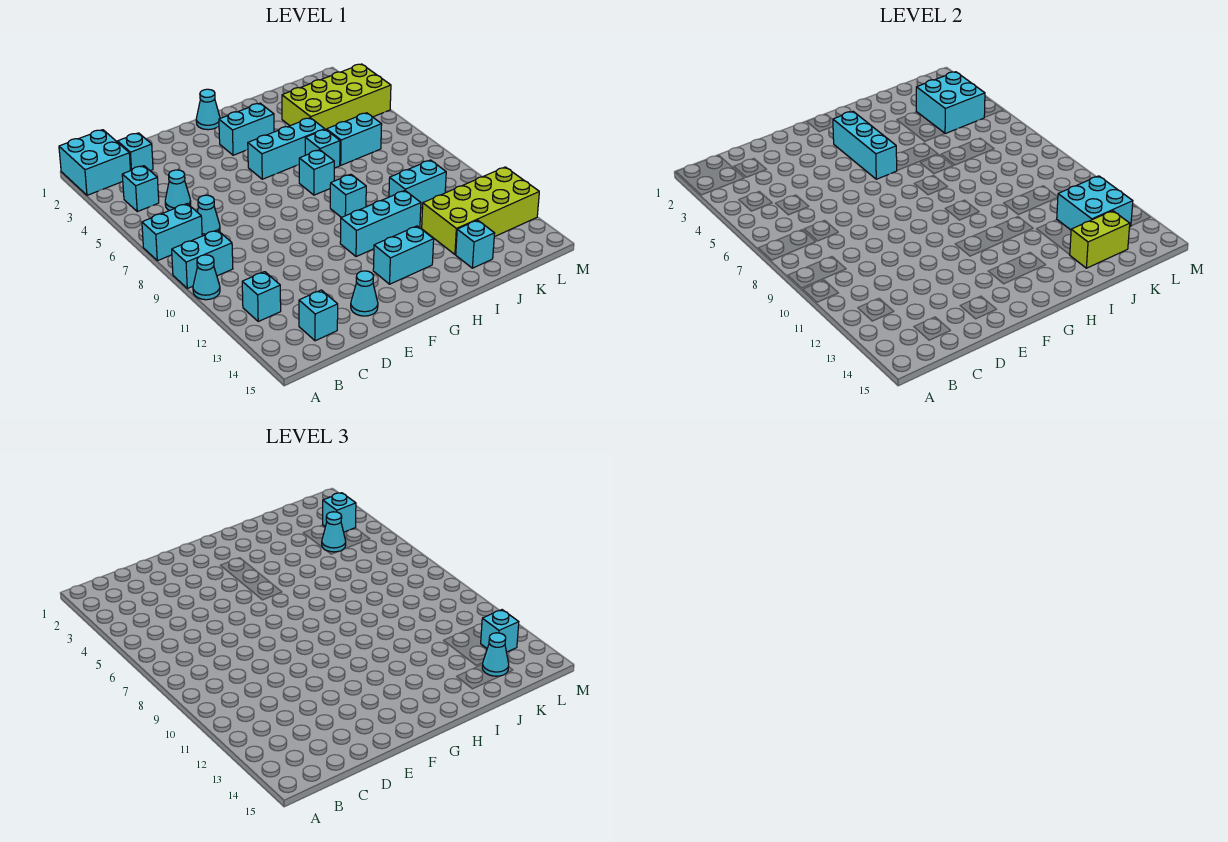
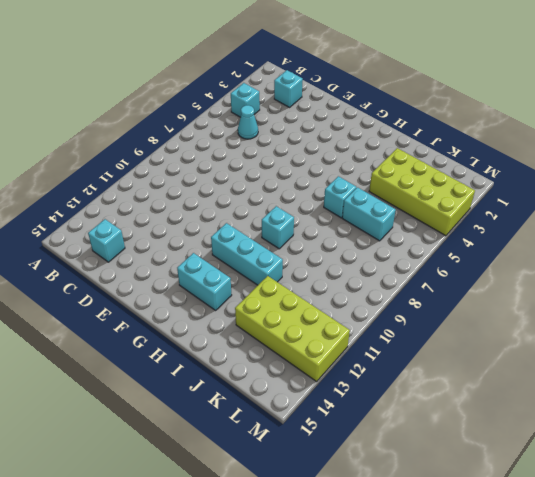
none -> cyan brick A1:B2 level 1
none -> cyan brick A7:B7 level 1
none -> cyan brick A9:B9 level 1
none -> cyan cone A10 level 1

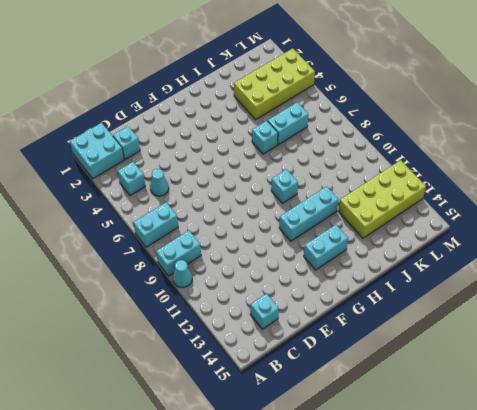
none -> cyan brick B12 level 1
none -> cyan cone C7 level 1
none -> cyan cone E14 level 1
none -> cyan cone G1 level 1

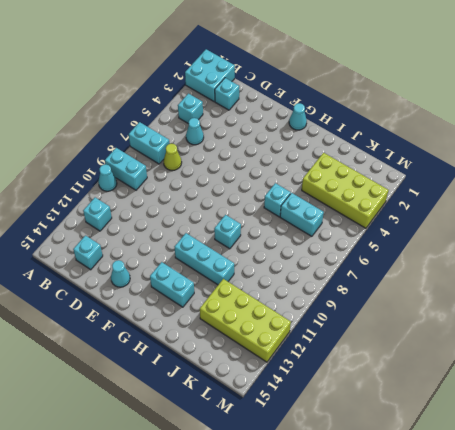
lime cone C7 level 1 -> cyan cone C7 level 1
none -> cyan brick G3:H3 level 1
none -> cyan brick G5:I5 level 1
none -> cyan brick H7 level 1
none -> cyan brick J10:K10 level 1

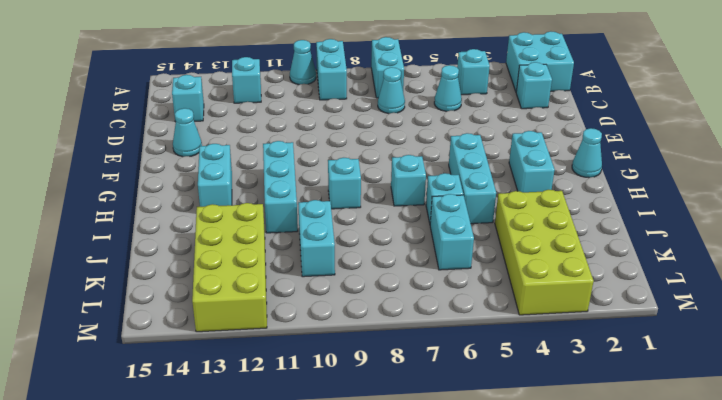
none -> cyan brick J14 level 1
none -> cyan brick G3:G5 level 2
none -> lime brick J14:K14 level 2
none -> cyan brick K3:L4 level 2

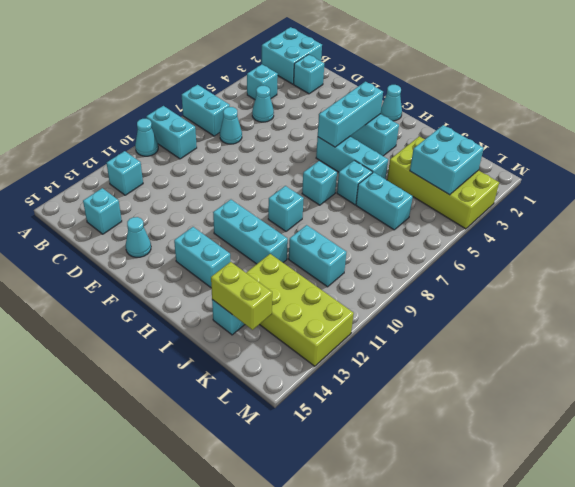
none -> cyan brick K12:L13 level 2
none -> cyan cone K4 level 3
none -> cyan cone K14 level 3
none -> cyan brick L3 level 3

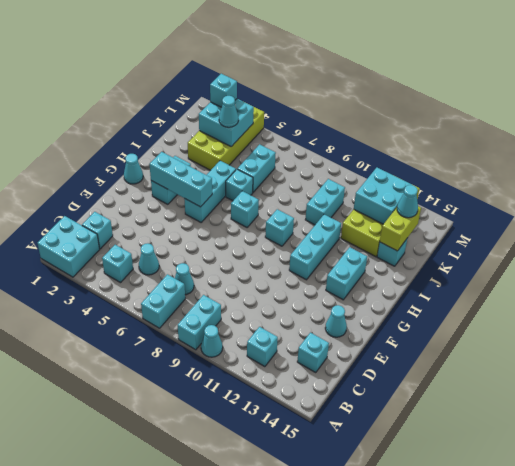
none -> cyan brick L13 level 3

